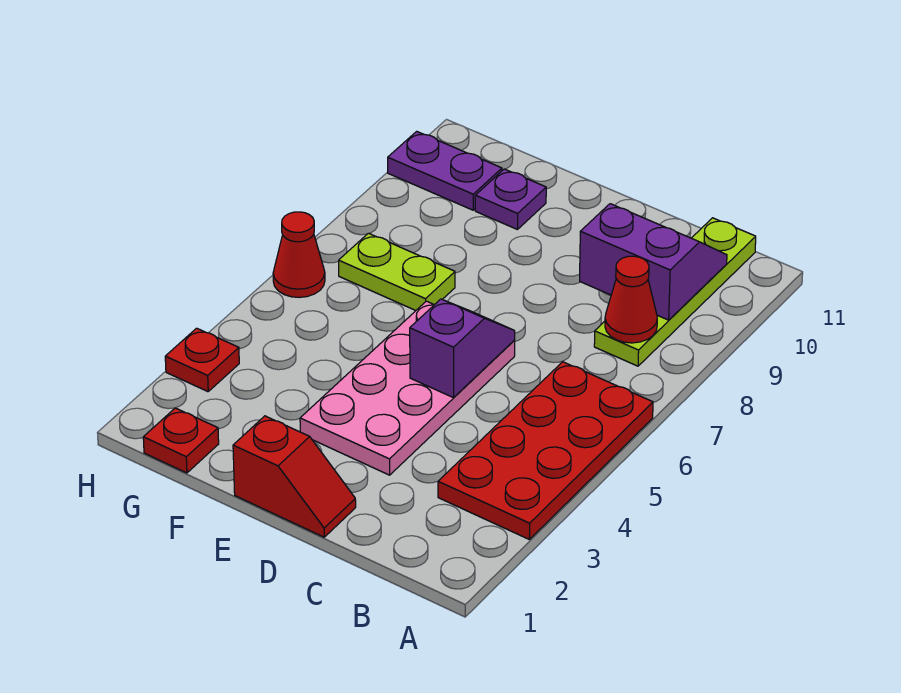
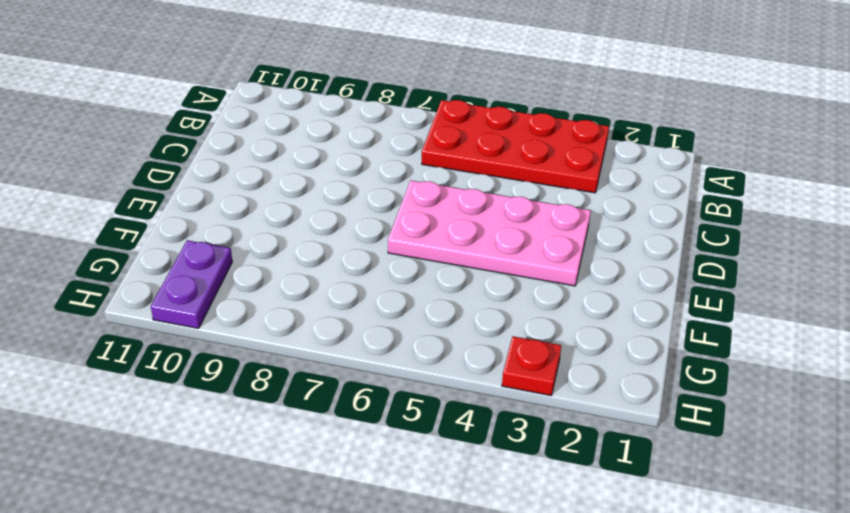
none -> lime plate B8:B11 level 1
none -> red slope D1:E1 level 1 top E
none -> lime plate F7:G7 level 1

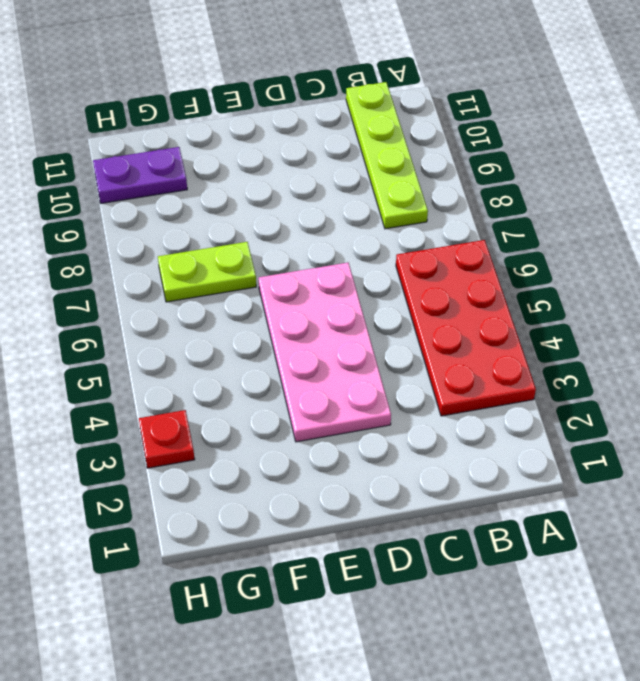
none -> red slope D1:E1 level 1 top E
none -> purple plate F10 level 1
none -> red plate G1 level 1

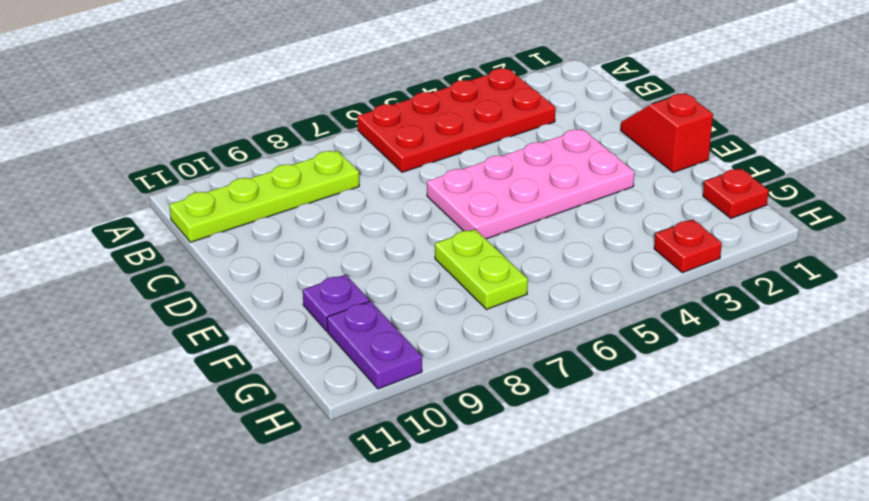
none -> red cone H6 level 1
none -> red cone B8 level 2
none -> purple slope B9:C10 level 2 top 9

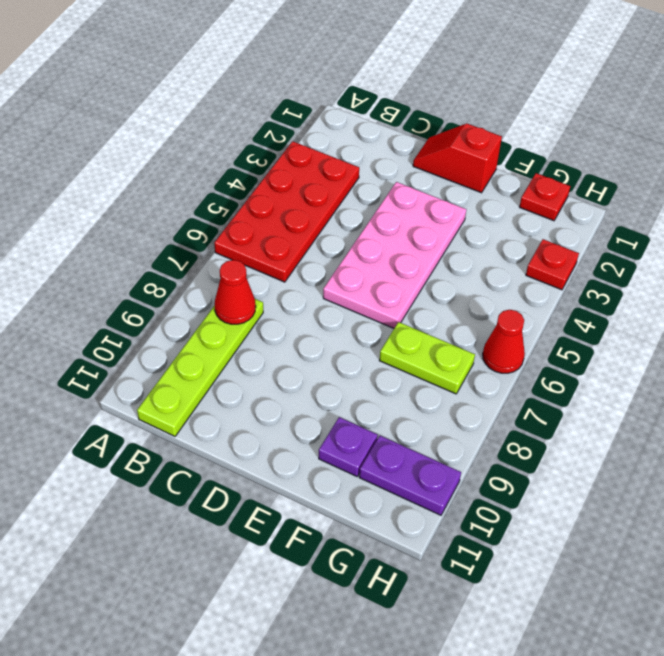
none -> purple slope B9:C10 level 2 top 9
none -> purple slope D5:D6 level 2 top 5

